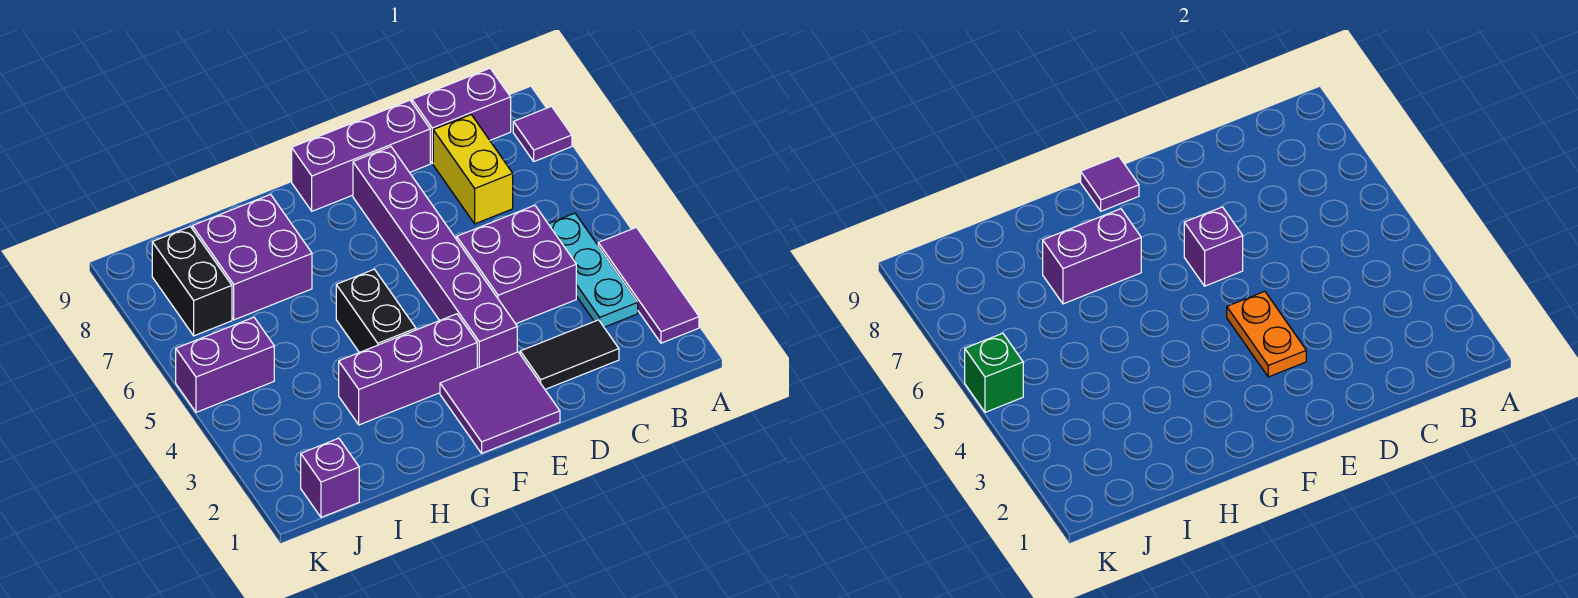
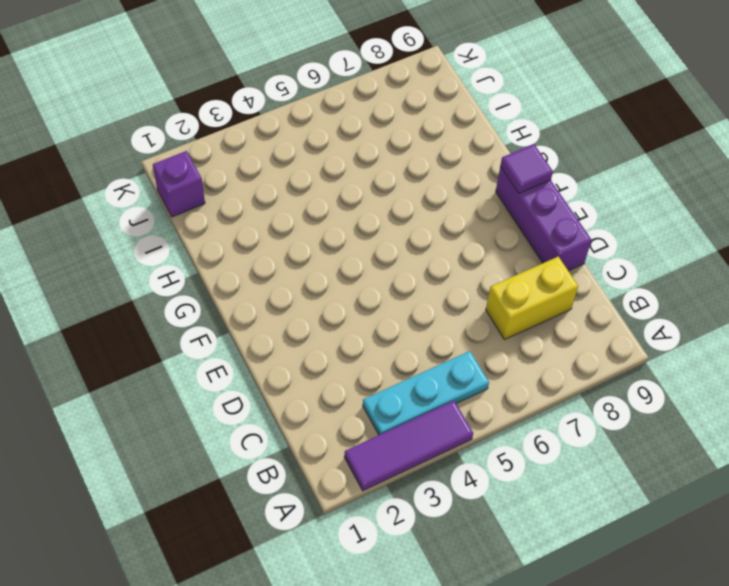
none -> purple tile A8 level 1
none -> purple brick B9:C9 level 1
none -> black tile C2:D2 level 1

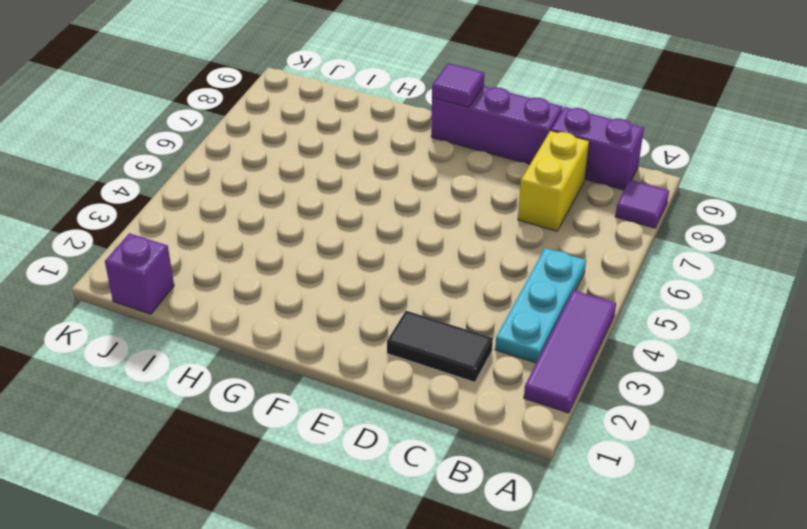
none -> purple brick C4:D5 level 1
none -> purple tile E1:F2 level 1
none -> purple brick E3:E8 level 1

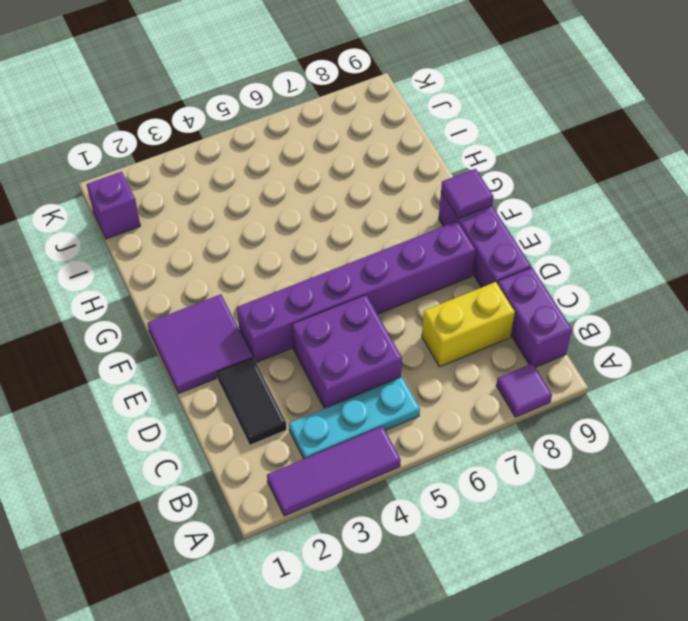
none -> purple brick F3:H3 level 1
none -> black brick G4:G5 level 1
none -> purple brick H7:I8 level 1

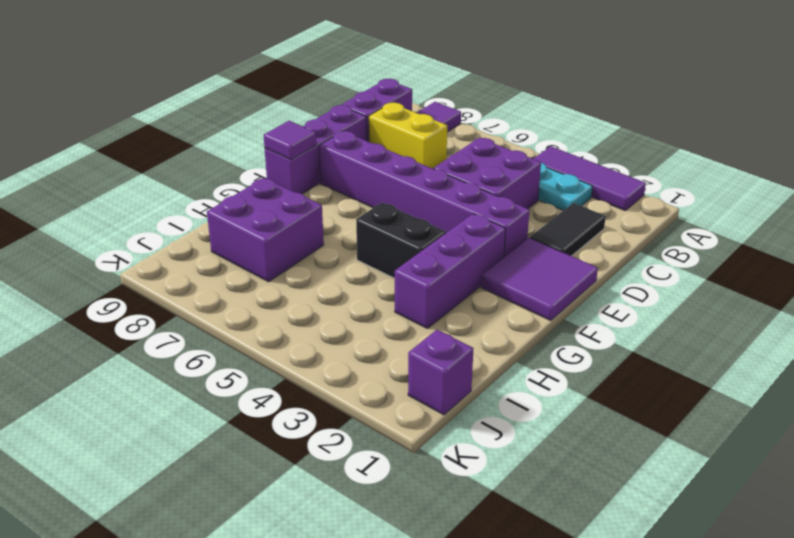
none -> purple brick J5:K5 level 1
none -> black brick J7:J8 level 1
none -> orange plate E3:E4 level 2

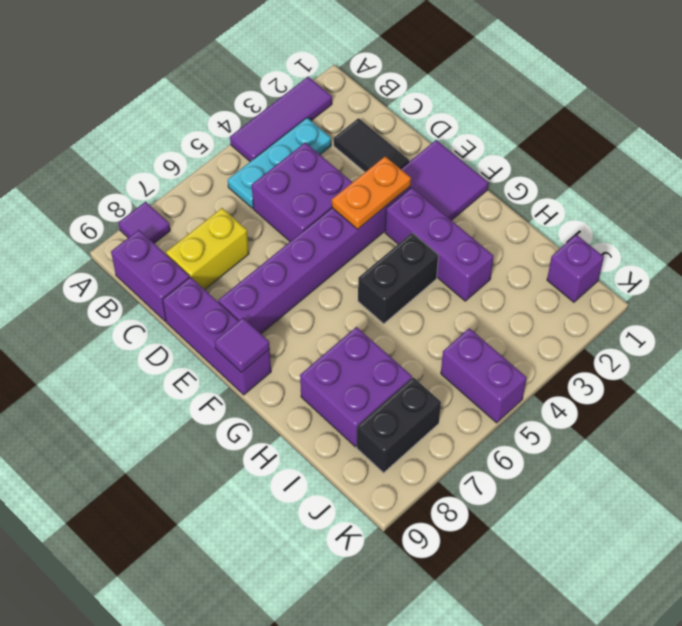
none -> purple brick E6 level 2
none -> purple brick G7:H7 level 2
none -> green brick K5 level 2

